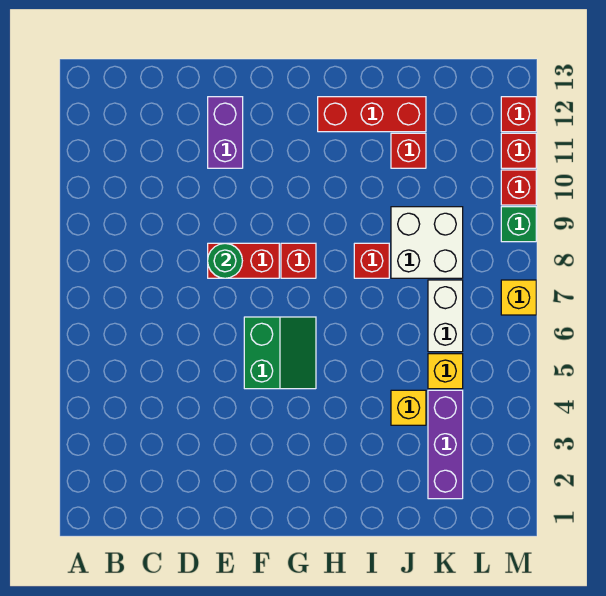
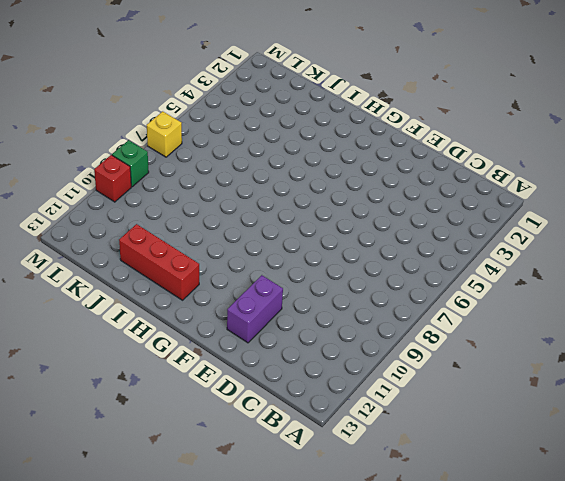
none -> red brick E8:F8 level 1
none -> green slope F5:G6 level 1 top F
none -> red brick G8 level 1

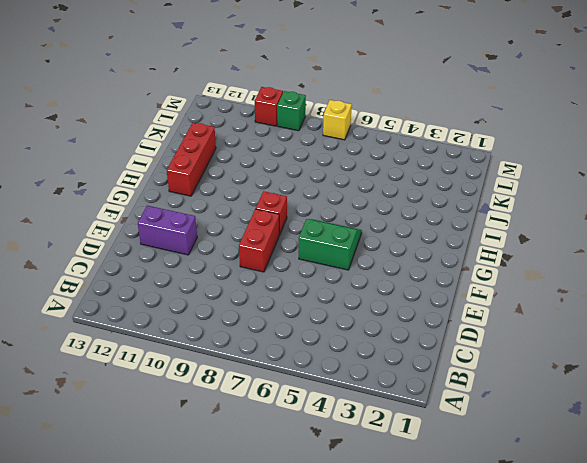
none -> red brick I8 level 1
none -> yellow brick J4 level 1
none -> white brick J8:K9 level 1

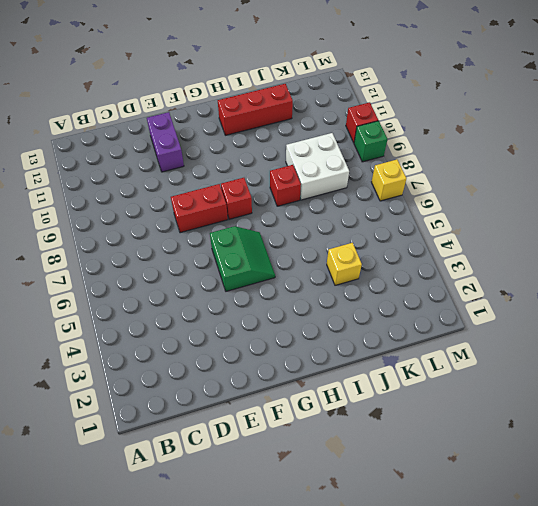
none -> red brick J11 level 1
none -> purple brick K2:K4 level 1
none -> yellow brick K5 level 1

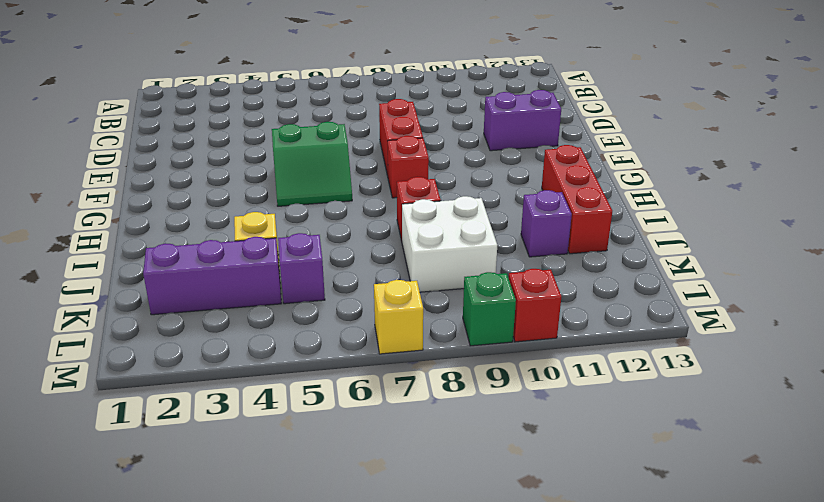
purple brick J11 level 1 -> red brick J11 level 1
purple brick K5 level 1 -> yellow brick K5 level 1
none -> white brick K6:K7 level 1
none -> red brick M11 level 1
none -> red brick M12 level 1

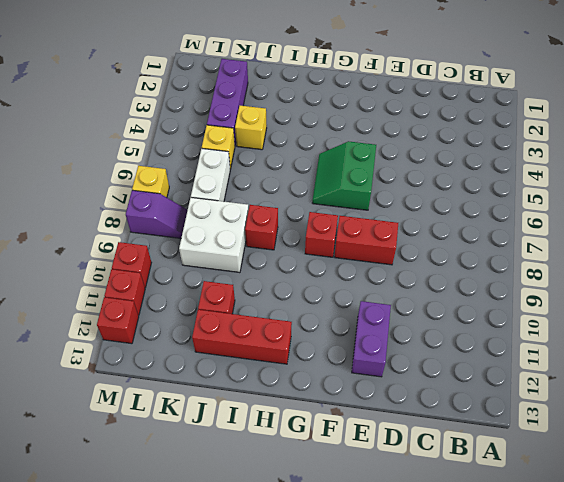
purple slope L8:M8 level 1 top M -> none
none -> green brick M9 level 1
none -> green round brick E8 level 2

